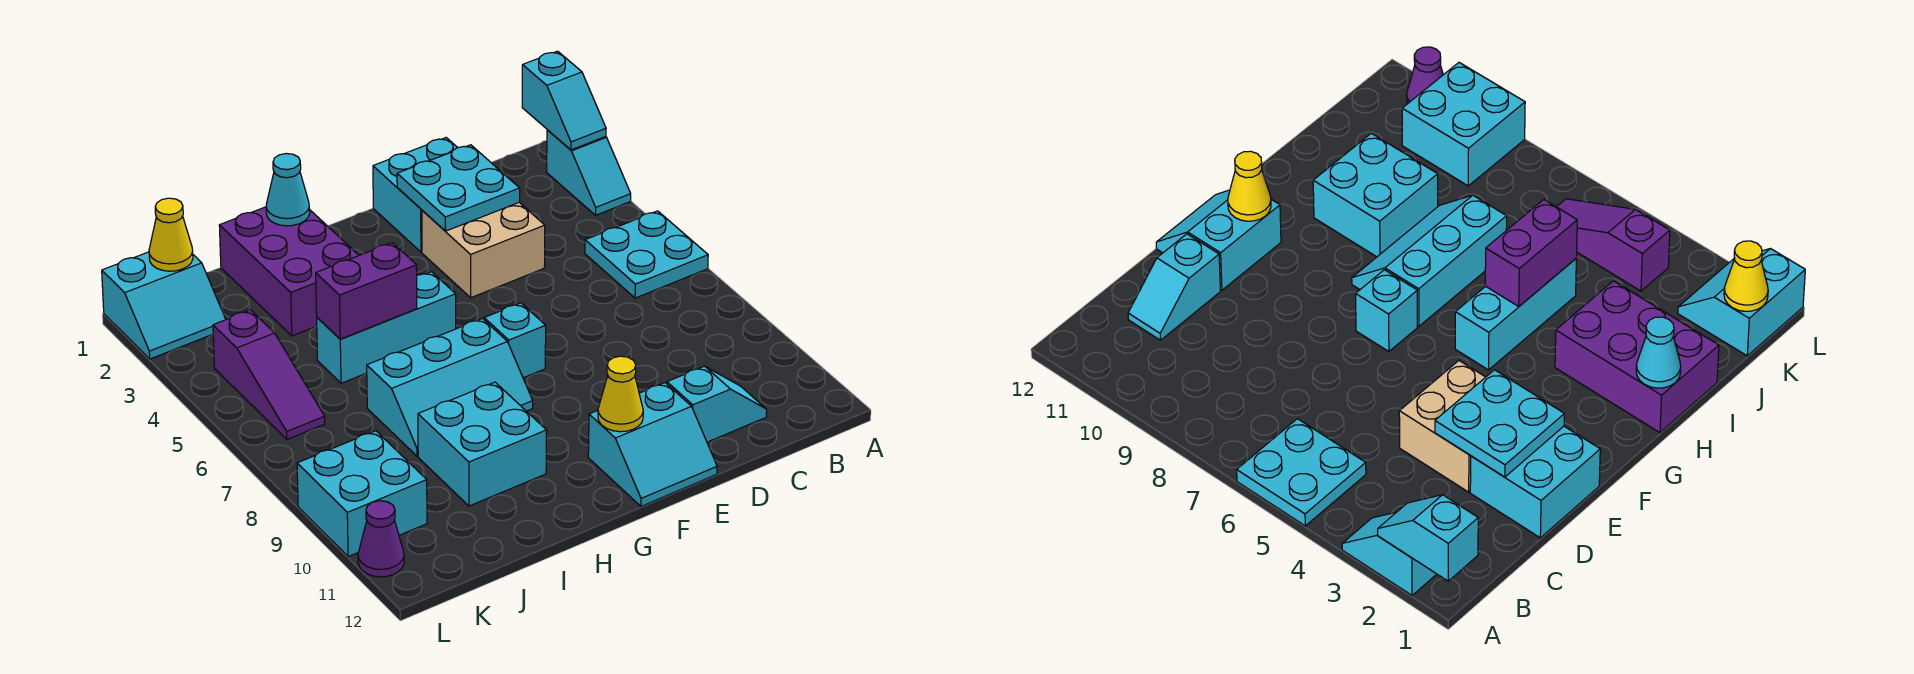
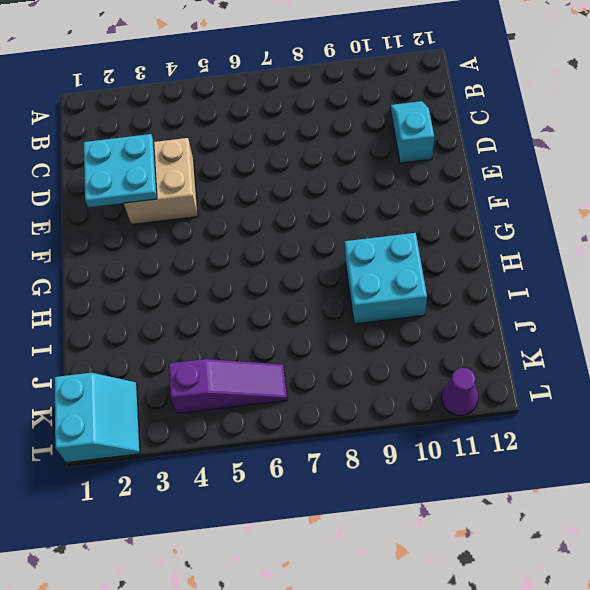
none -> cyan slope A2:A3 level 1 top 2
none -> cyan plate A5:B6 level 1
none -> cyan brick D1:E2 level 1

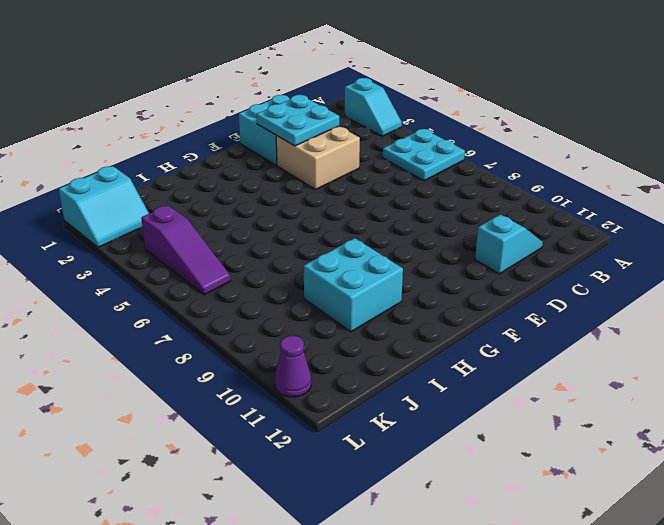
none -> cyan slope E11:F12 level 1 top 11
none -> cyan brick F7 level 1
none -> cyan brick G5:I5 level 1

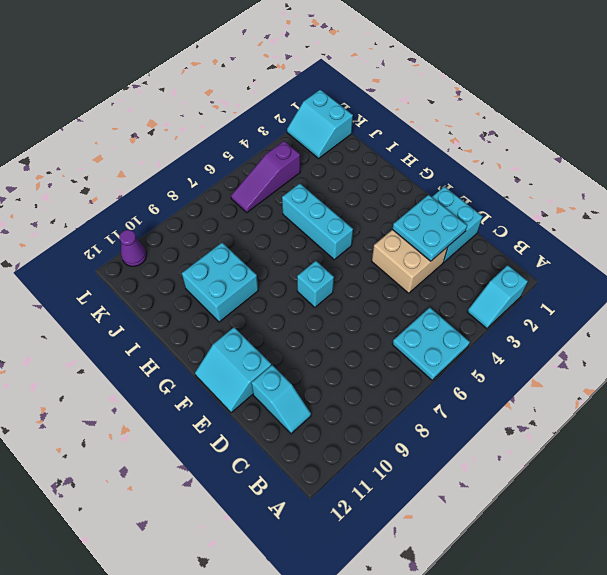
none -> cyan slope G7:I8 level 1 top 7
none -> purple brick H1:I3 level 1
none -> cyan brick K9:L10 level 1

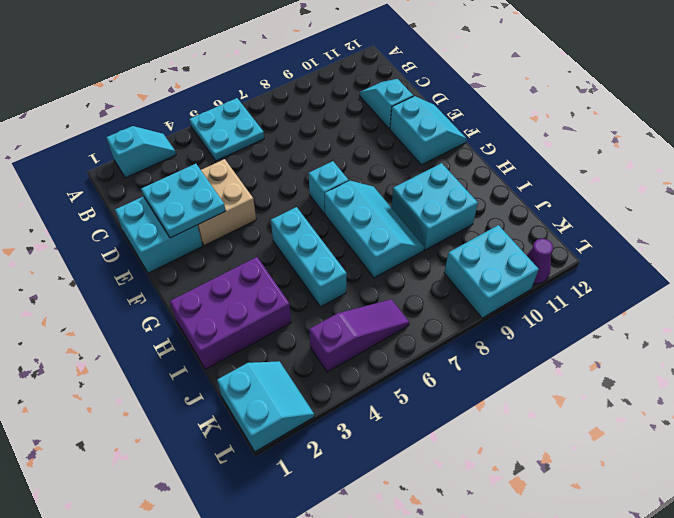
none -> cyan slope A1:A2 level 2 top 1
none -> yellow cone F11 level 2
none -> cyan cone H1 level 2

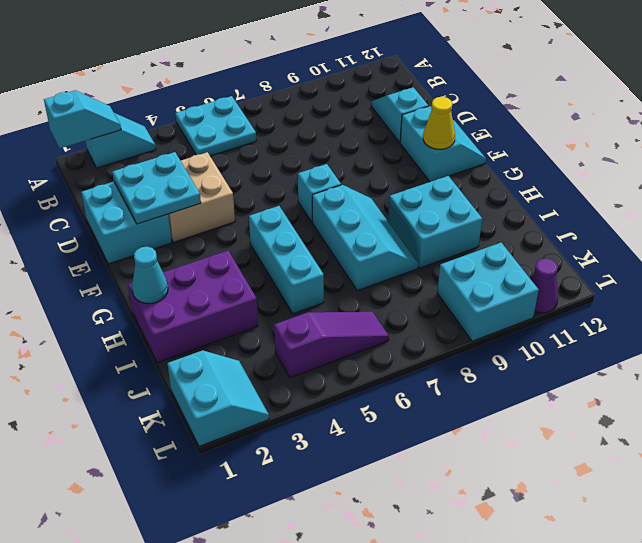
none -> purple brick H5:I5 level 2
none -> yellow cone K1 level 2

